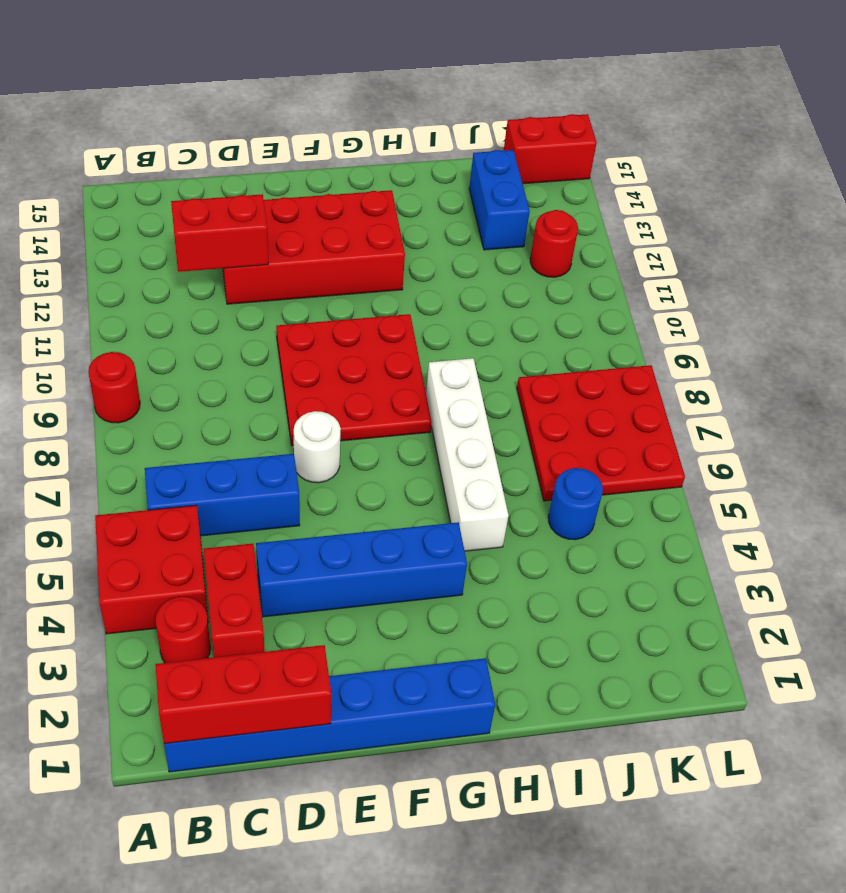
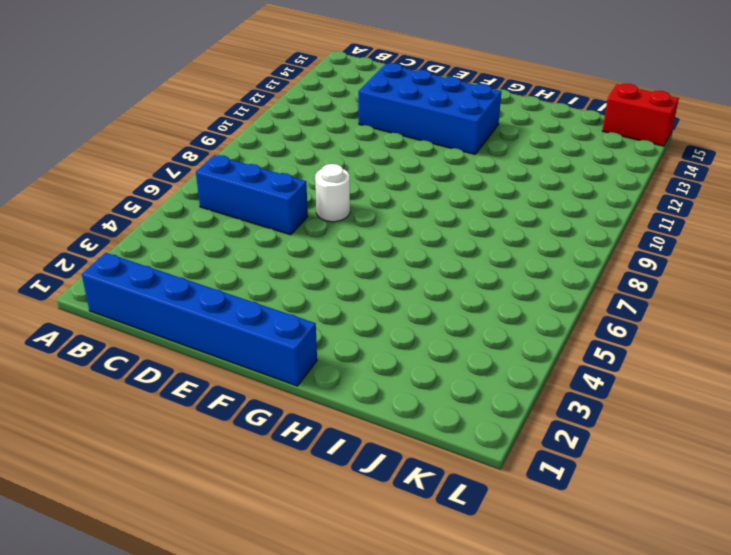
blue brick D12:G13 level 1 -> red brick D12:G13 level 1
none -> red brick A4:B5 level 1
none -> red round brick A9 level 1
none -> red round brick B3 level 1

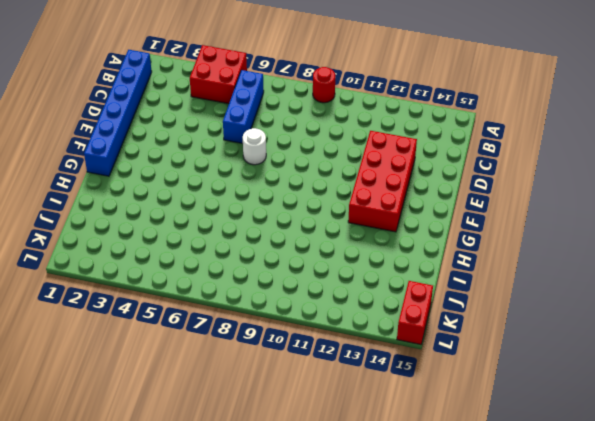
none -> red round brick B3 level 1
none -> red brick C3:C4 level 1
none -> blue brick D4:G4 level 1

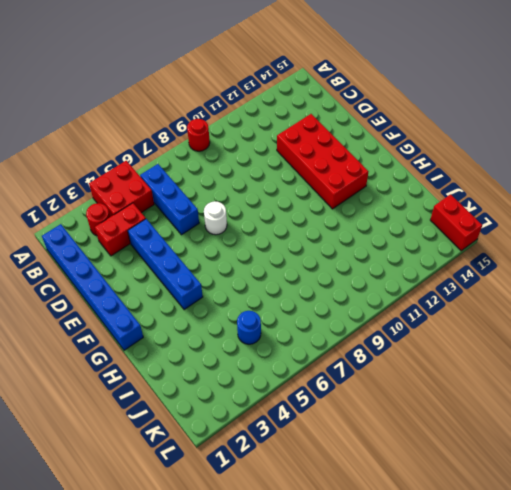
none -> red plate E8:G10 level 1
none -> white brick H5:H8 level 1
none -> red plate J6:L8 level 1

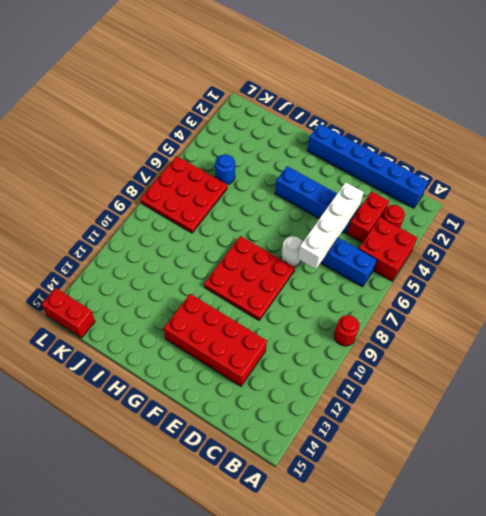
white brick D4:D7 level 2 -> white brick H5:H8 level 1
none -> blue brick J13:J14 level 1
none -> red round brick K12 level 1
none -> red brick B1:D1 level 2

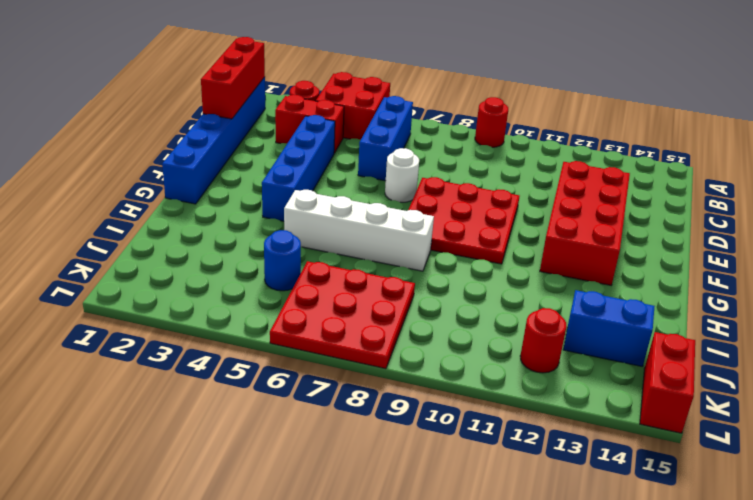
none -> red brick C12:D12 level 2

